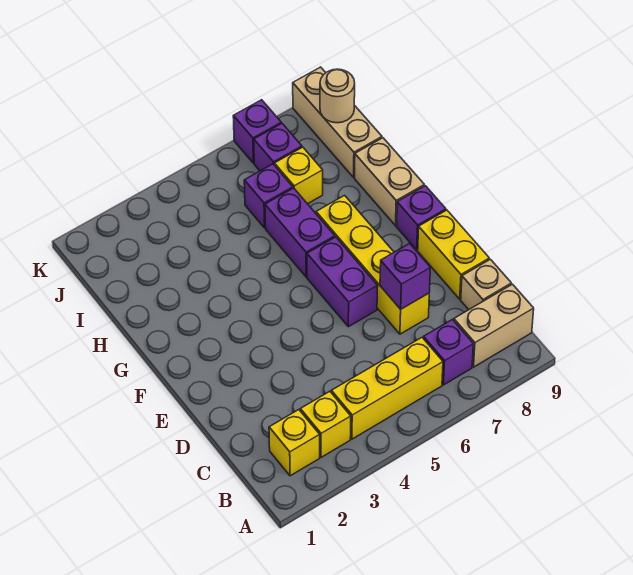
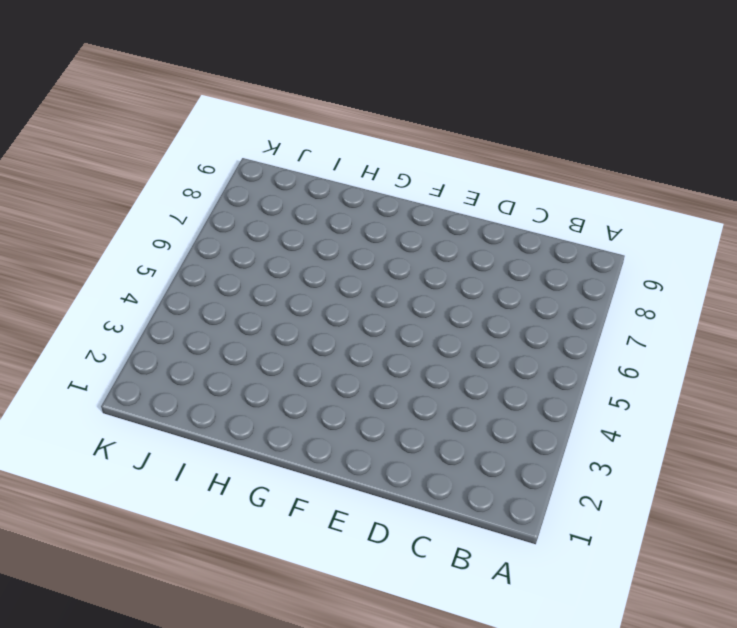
none -> yellow brick B2 level 1
none -> yellow brick B3 level 1
none -> yellow brick B4:B6 level 1

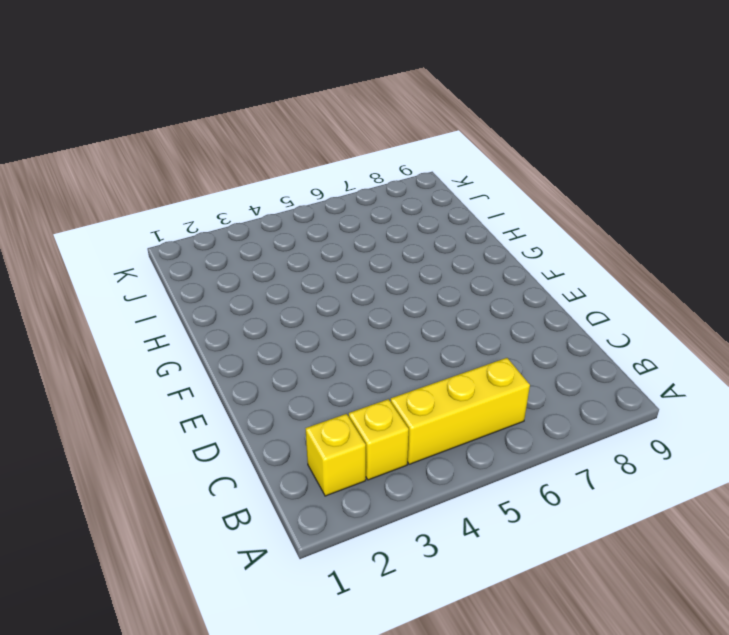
none -> purple brick B7 level 1
none -> tan brick B8:B9 level 1
none -> tan brick C9 level 1

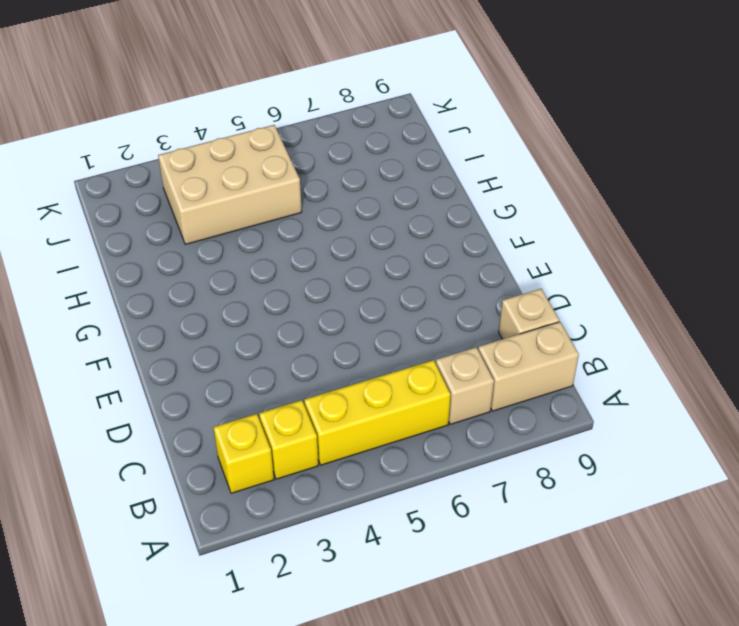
tan brick B7 level 1 -> purple brick B7 level 1
tan brick I3:J5 level 1 -> none
none -> yellow brick D7:G7 level 1
none -> yellow brick D9:E9 level 1
none -> purple brick E6:F6 level 1

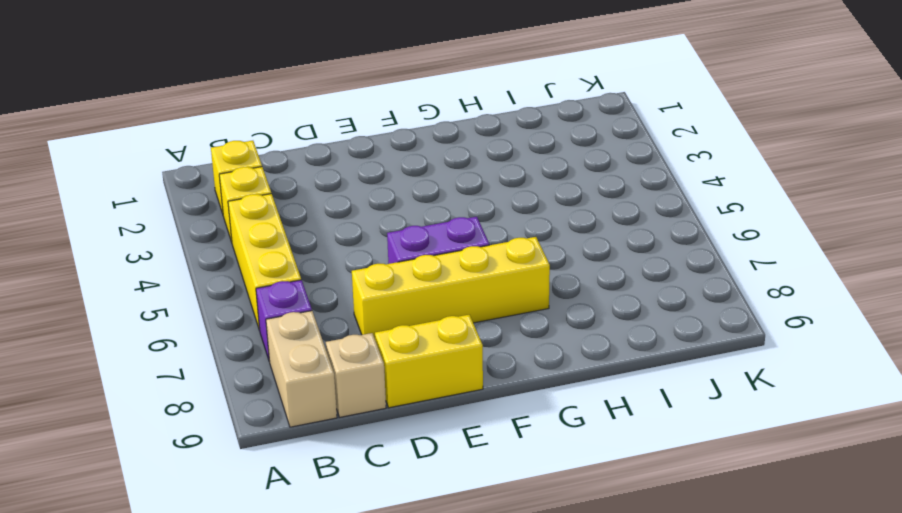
none -> purple brick F9 level 1
none -> purple brick G6:H6 level 1
none -> tan brick G9:H9 level 1

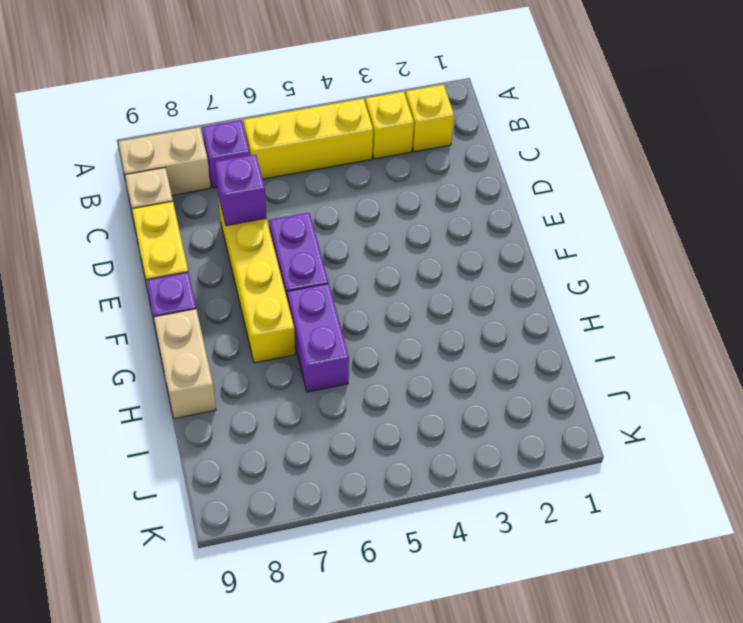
none -> purple brick I6 level 1
none -> yellow brick I7 level 1
none -> tan brick I9:K9 level 1

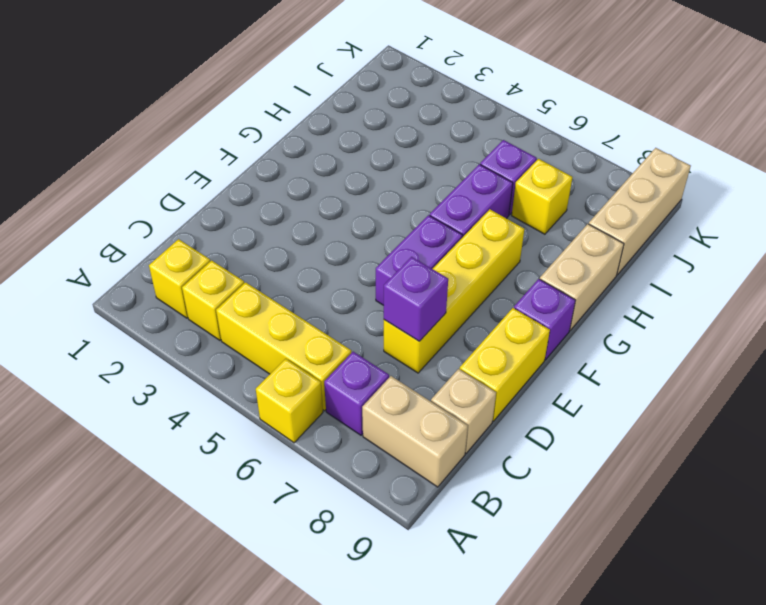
yellow brick A6 level 1 -> none
none -> purple brick J7 level 1
none -> purple brick K7 level 1
none -> tan round brick J9 level 2

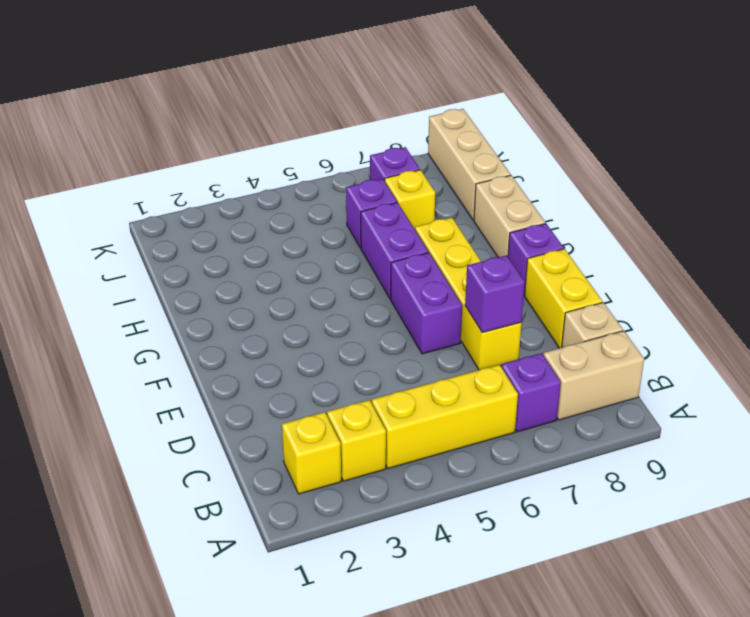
none -> purple brick K7 level 1
none -> tan round brick J9 level 2

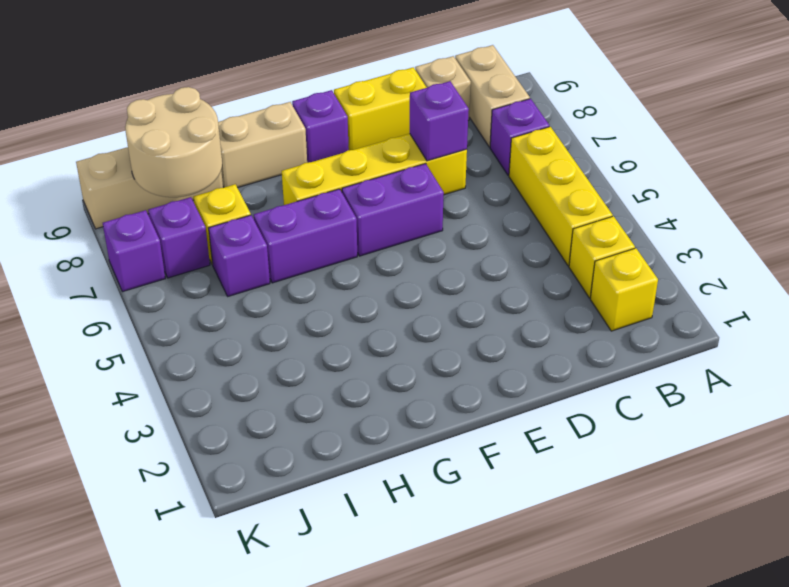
tan round brick I8:J9 level 2 -> tan round brick J9 level 2

